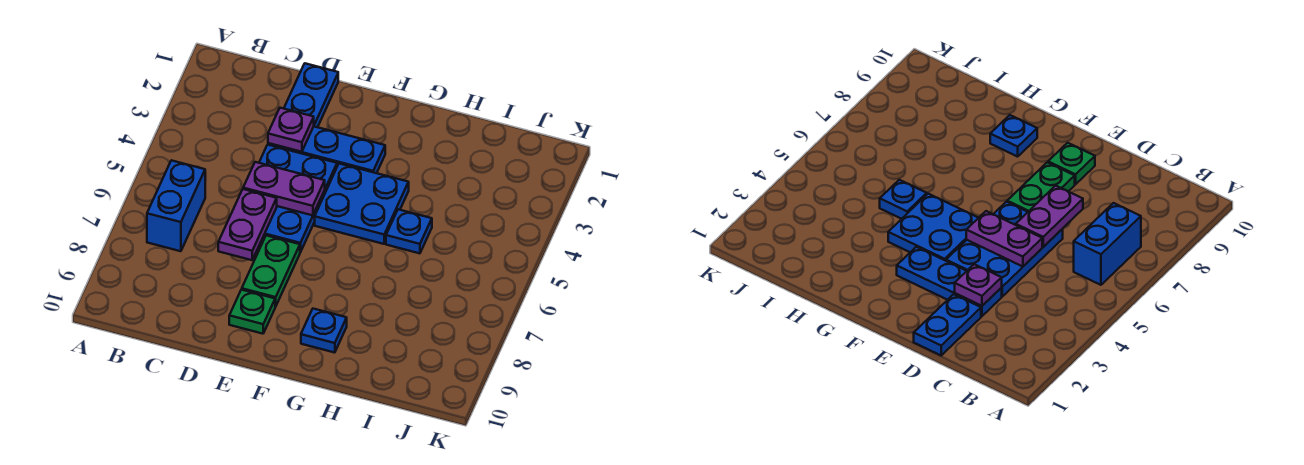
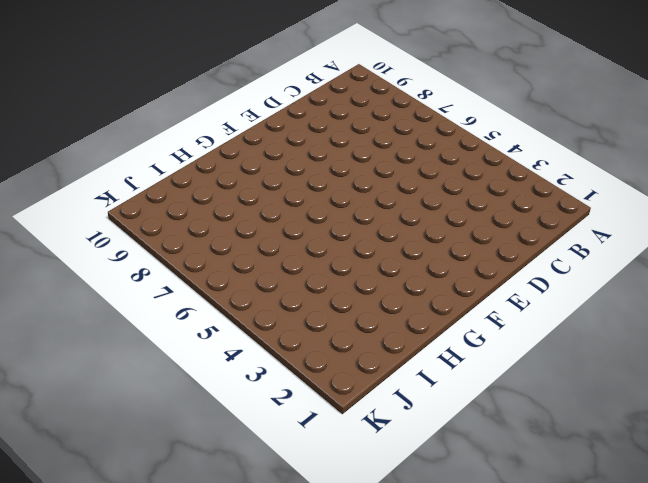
none -> blue brick B6:B7 level 1
none -> blue plate D1:D2 level 1
none -> blue plate D3:F3 level 1

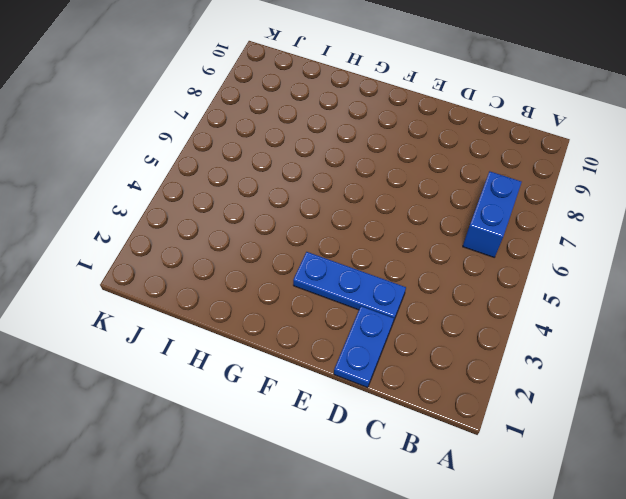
none -> blue plate D4:E6 level 1
none -> green plate E7:E8 level 1
none -> green plate E9 level 1

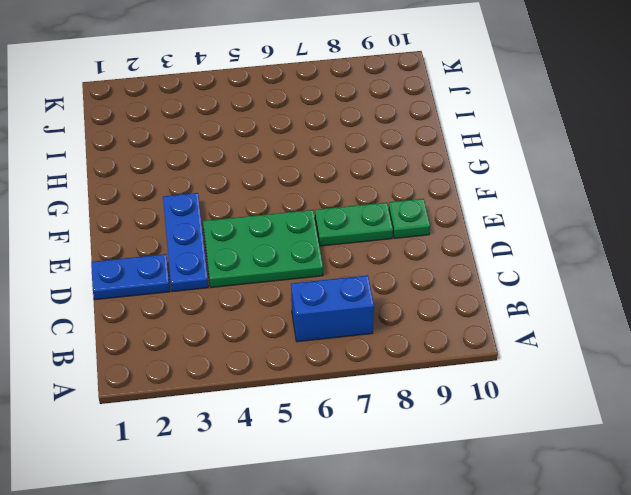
green plate D4:E6 level 1 -> blue plate D4:E6 level 1
none -> blue plate F4:G5 level 1
none -> blue plate G9 level 1
none -> blue plate H5 level 1

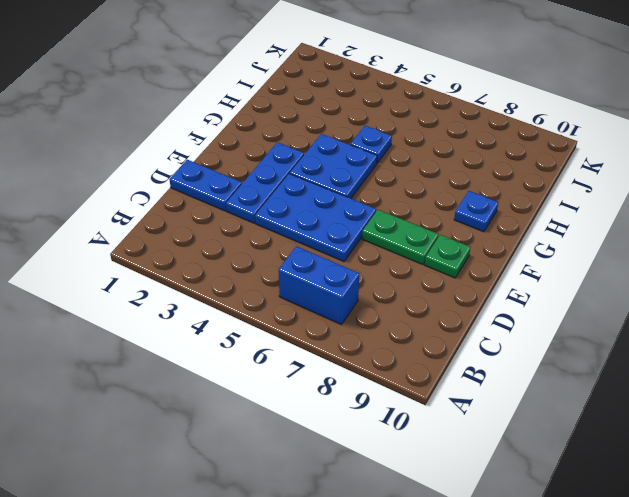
none -> purple plate D3 level 2
none -> purple plate D5:E5 level 2
none -> purple plate D6:D7 level 2

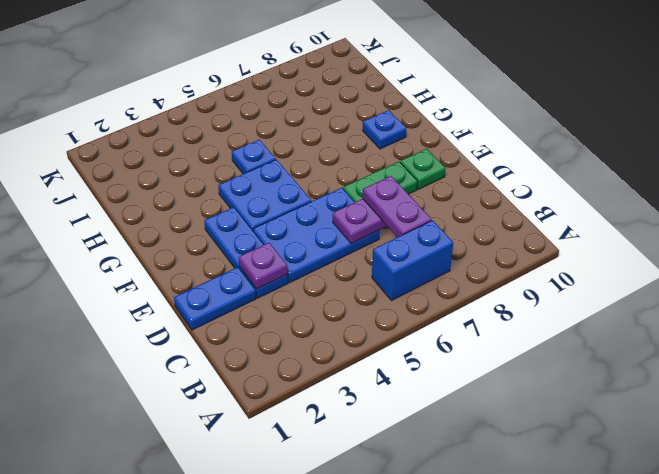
purple plate C7:D7 level 3 -> purple plate D5:E5 level 2

